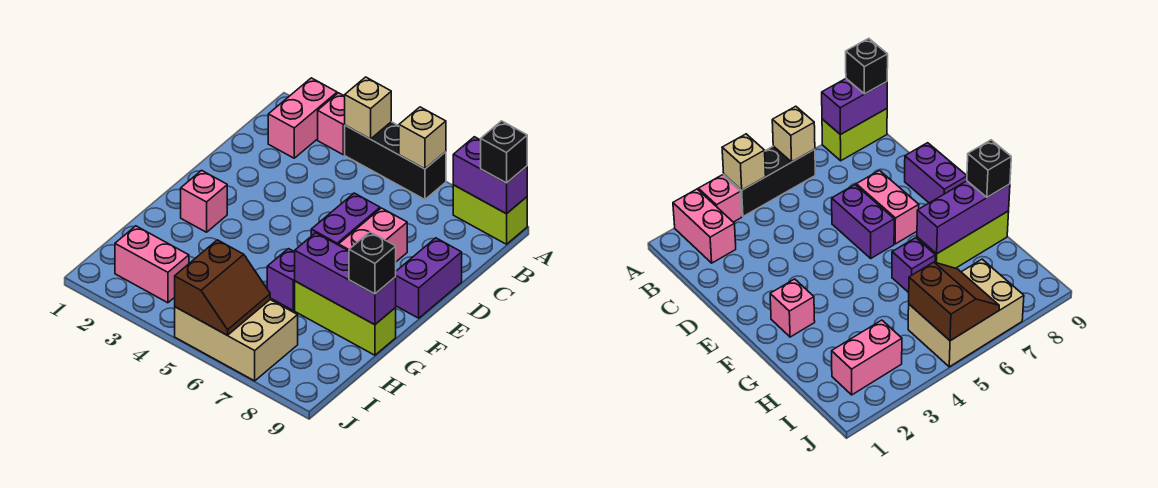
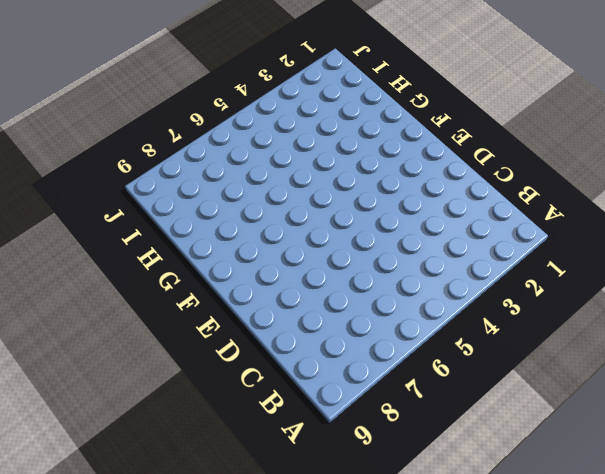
none -> pink brick A2:B2 level 1
none -> pink brick A3 level 1
none -> black brick A4:A6 level 1

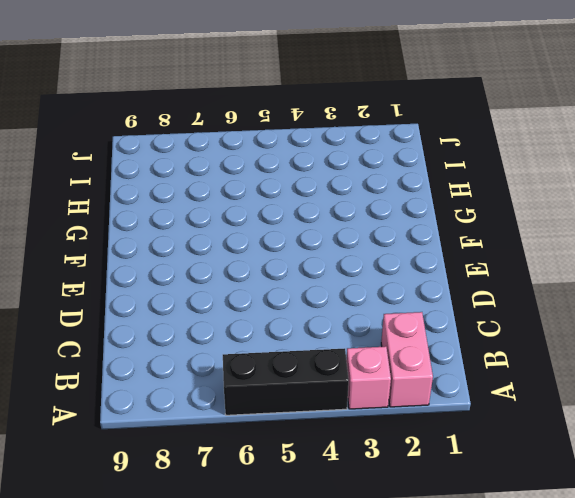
none -> lime brick A8:A9 level 1
none -> purple brick D6:E6 level 1
none -> pink brick D7:E7 level 1

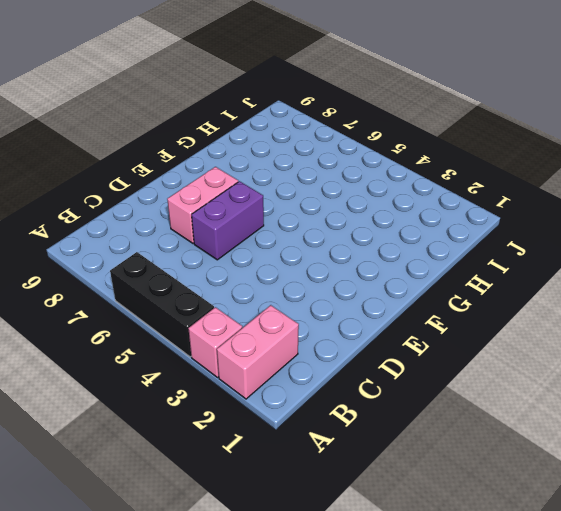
none -> lime brick A8:A9 level 1
none -> purple brick D9:E9 level 1
none -> pink brick F2 level 1

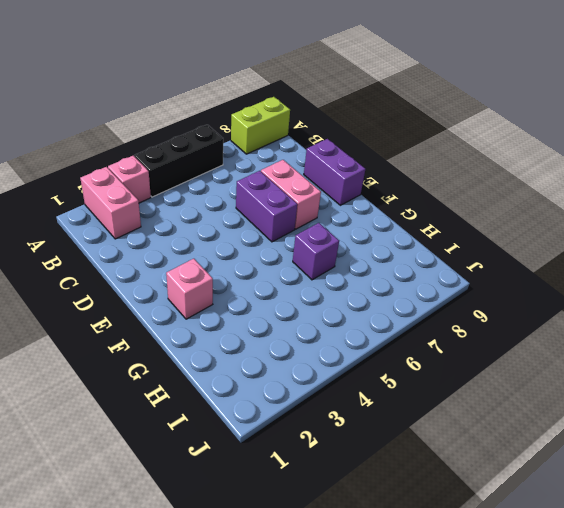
none -> lime brick G7:G9 level 1
none -> pink brick I2:I3 level 1
none -> tan brick I5:J7 level 1

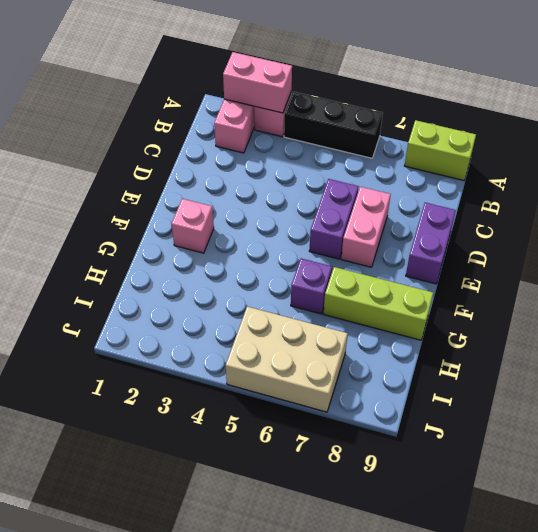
pink brick A2:A3 level 2 -> pink brick I2:I3 level 1
none -> tan brick A4 level 2
none -> tan brick A6 level 2
none -> purple brick A8:A9 level 2

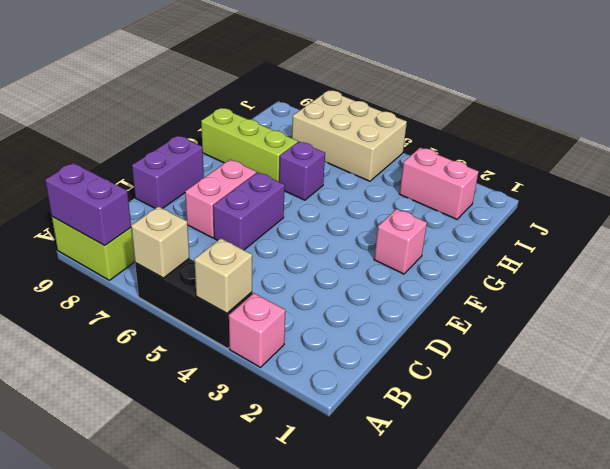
none -> pink brick A2:B2 level 1
none -> purple brick G7:G9 level 2
none -> brown slope I5:J6 level 2 top 5

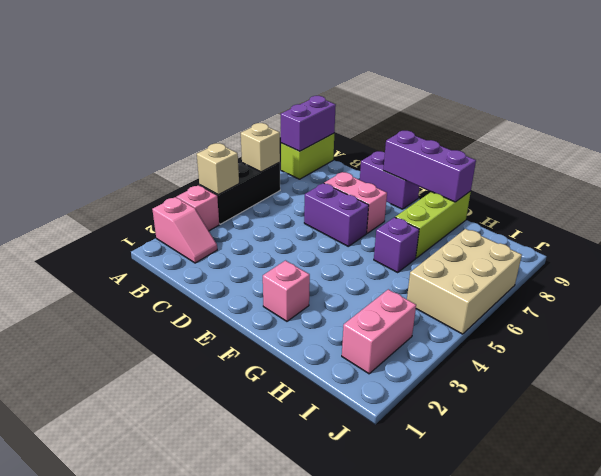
pink slope A2:B2 level 1 top A -> pink brick A2:B2 level 1
purple brick E9:G9 level 2 -> purple brick G7:G9 level 2
none -> brown slope I5:J6 level 2 top 5
none -> black brick A9 level 3
none -> black brick G9 level 3

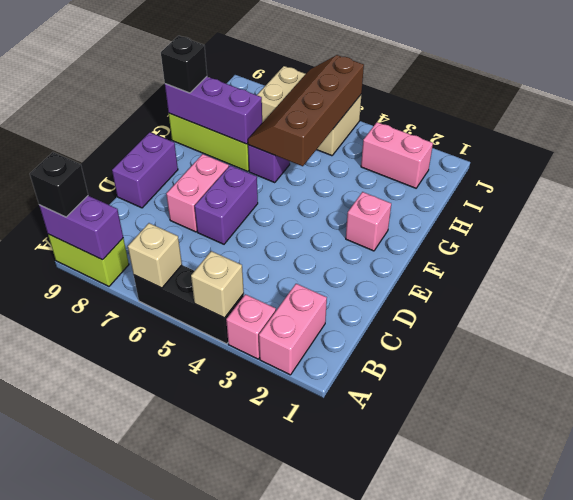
brown slope G5:J6 level 2 top 5 -> brown slope I5:J6 level 2 top 5

